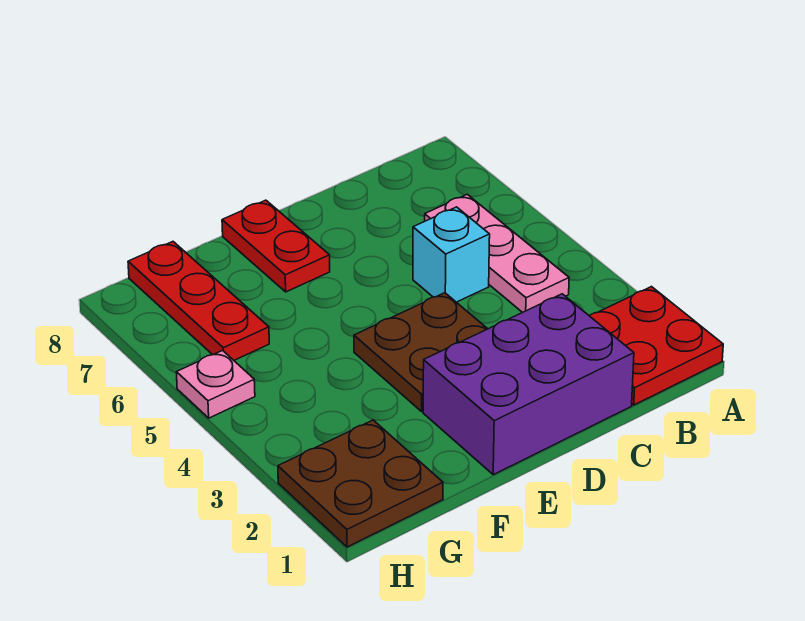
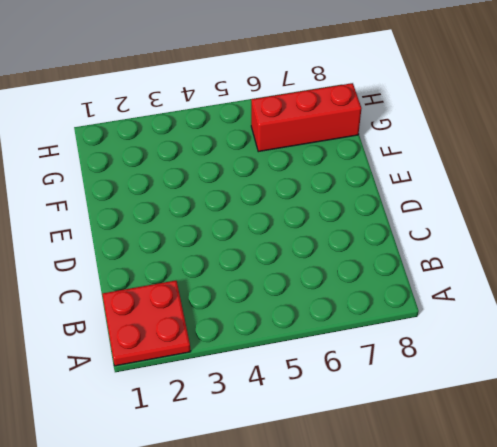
red brick G6:G8 level 1 -> red plate G6:G8 level 1
none -> pink plate B4:B6 level 1
none -> purple brick C1:E2 level 1

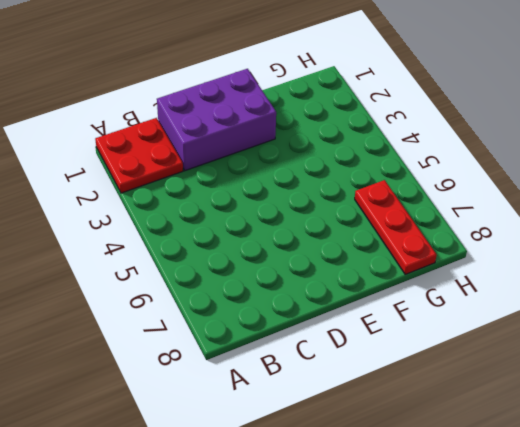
none -> pink plate B4:B6 level 1
none -> cyan brick C5 level 1

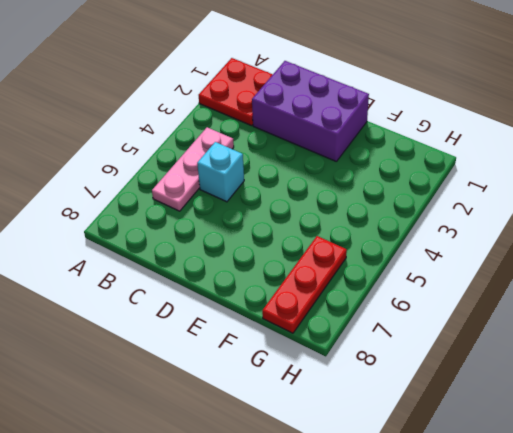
none -> brown plate D3:E4 level 1
none -> red plate E7:E8 level 1

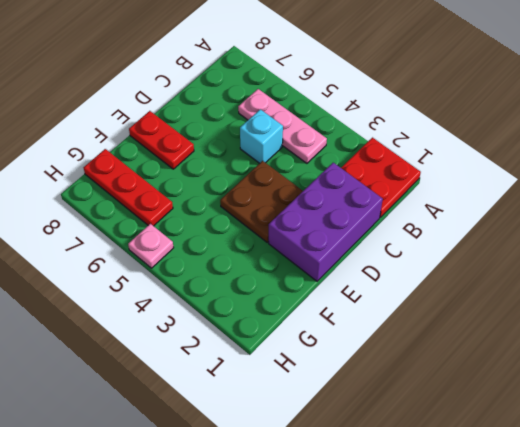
none -> brown plate G1:H2 level 1

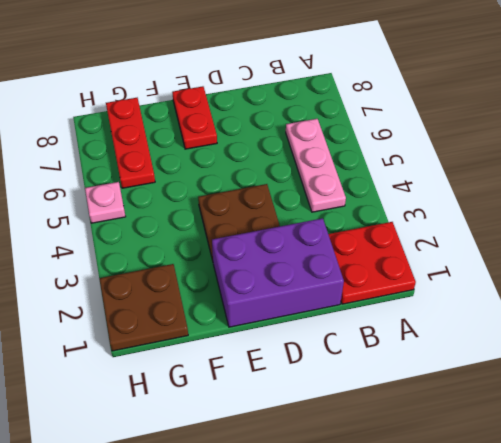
none -> cyan brick C5 level 1

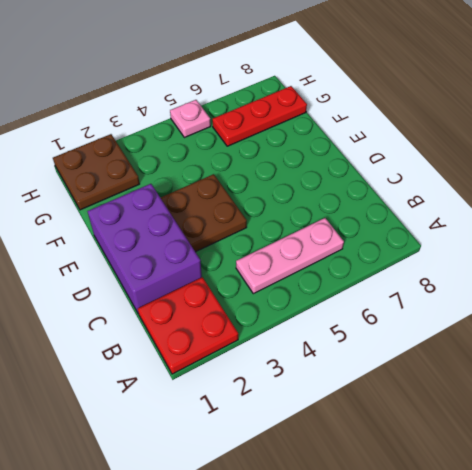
none -> cyan brick C5 level 1
none -> red plate E7:E8 level 1

